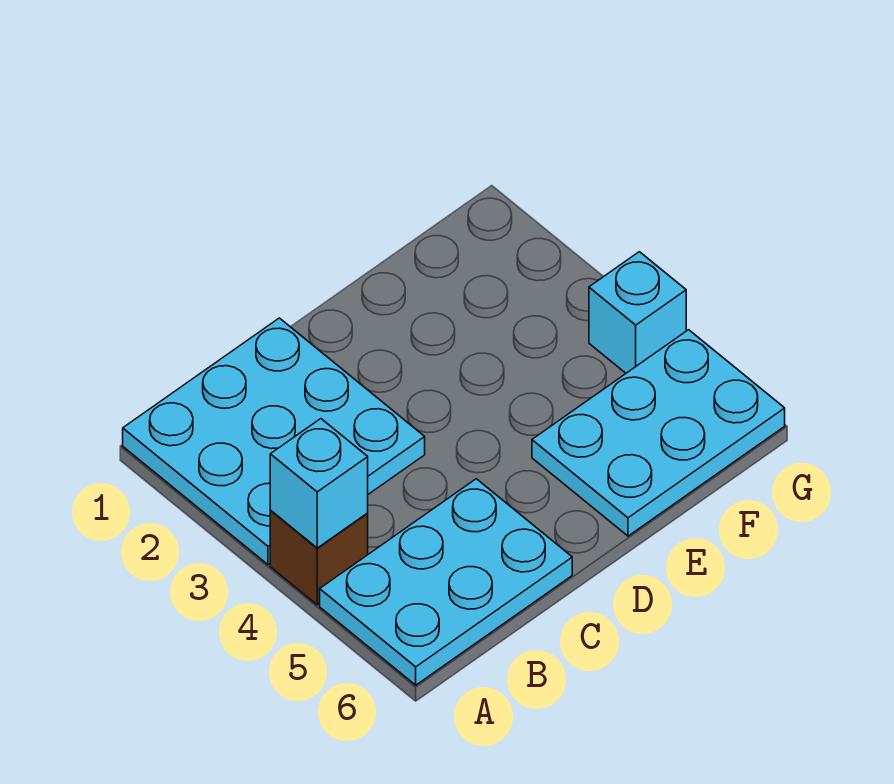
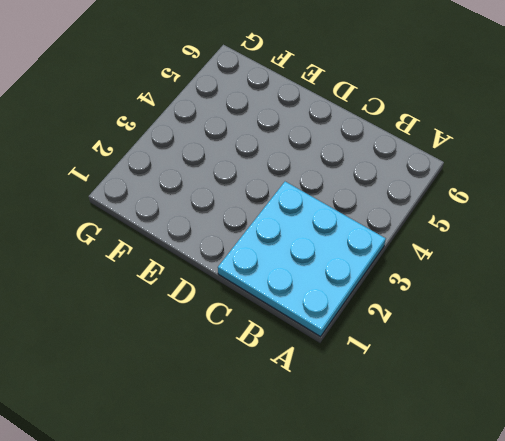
none -> brown brick A4 level 1
none -> cyan plate A5:C6 level 1

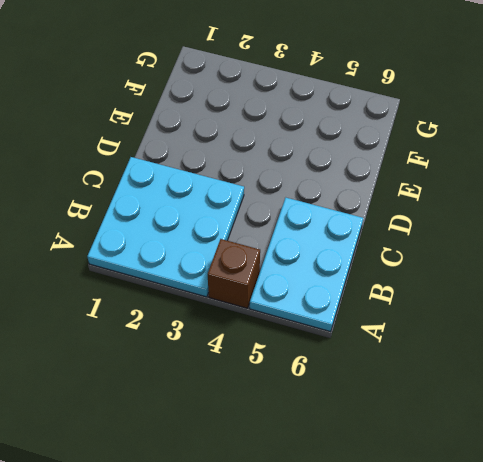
none -> cyan plate E5:G6 level 1
none -> cyan brick G4 level 1

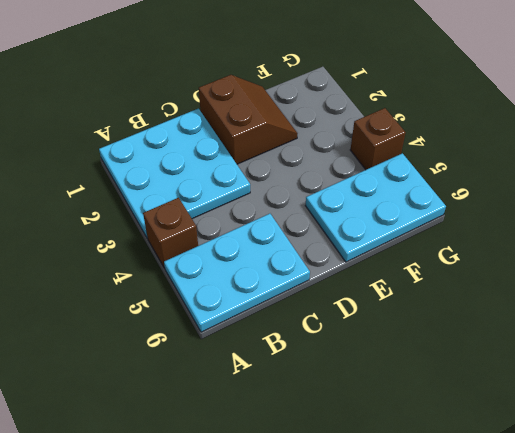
brown slope D1:E2 level 1 top D -> none
brown brick G4 level 1 -> cyan brick G4 level 1
none -> cyan brick A4 level 2

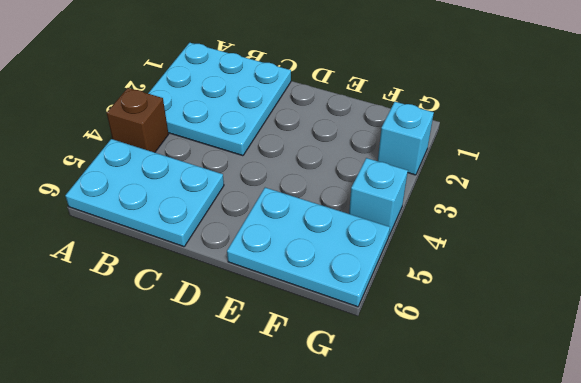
cyan brick G2 level 1 -> cyan brick A4 level 2

